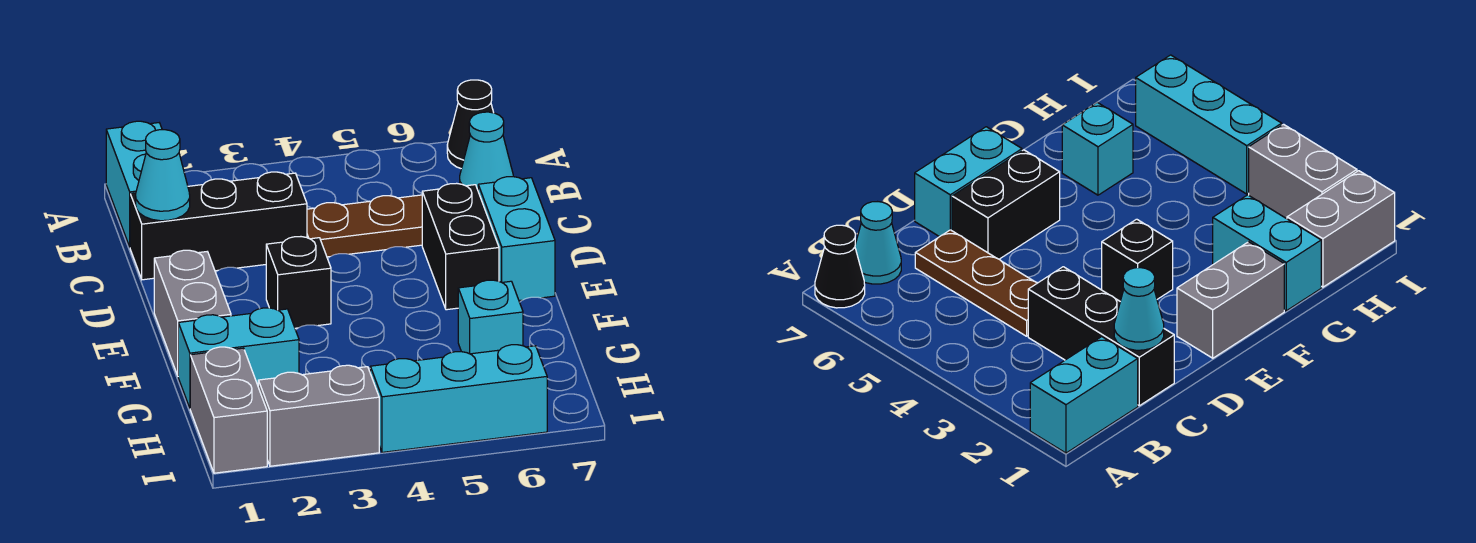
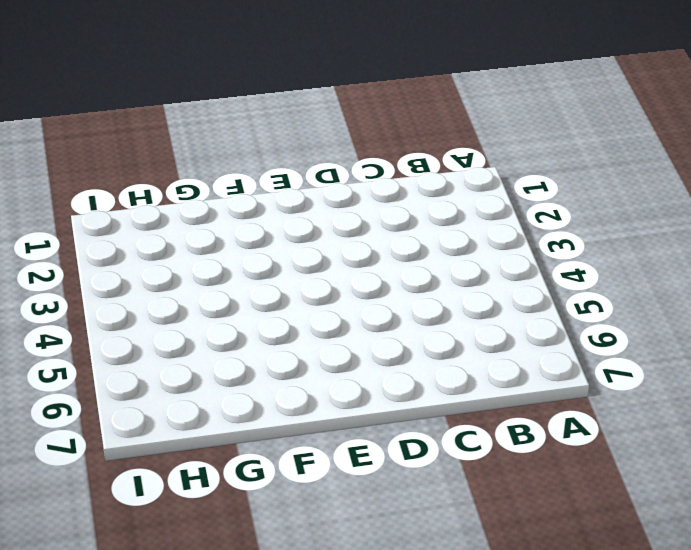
none -> cyan brick A1:B1 level 1
none -> black cone A7 level 1
none -> cyan cone B7 level 1

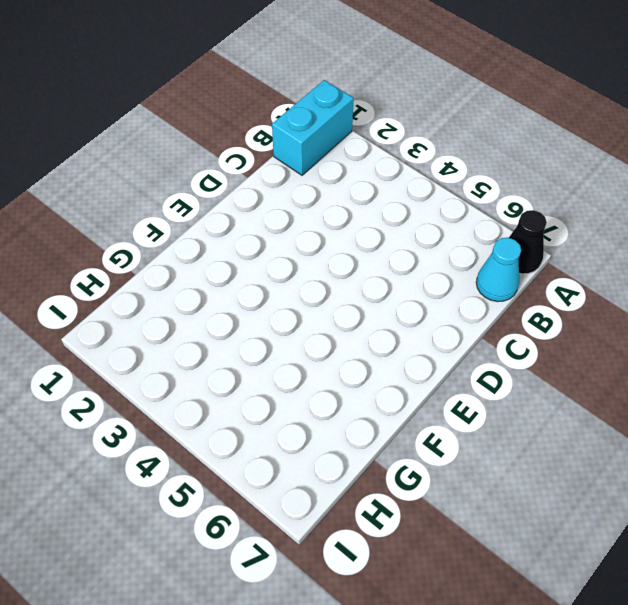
none -> black brick C1:C3 level 1
none -> brown plate C4:C6 level 1
none -> black brick D6:E6 level 1

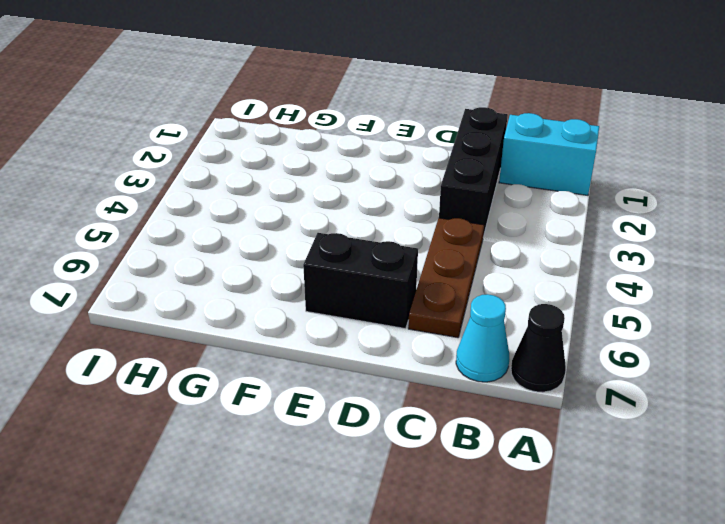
none -> cyan brick D7:E7 level 1
none -> grey brick E1:F1 level 1
none -> black brick E3 level 1

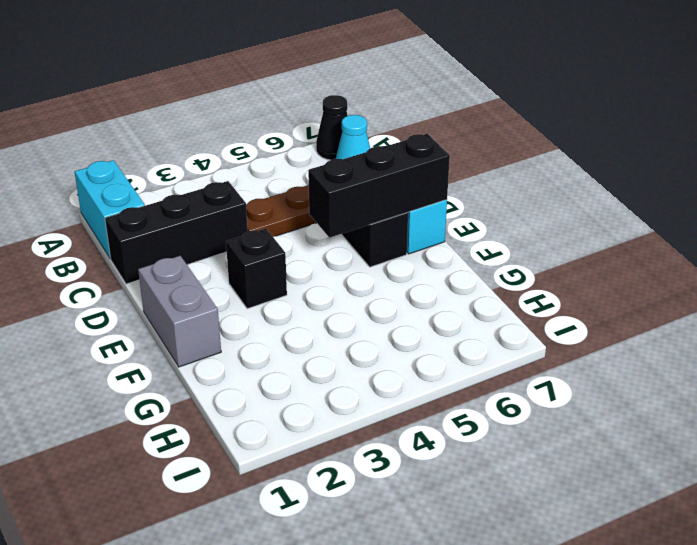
black brick E5:E7 level 2 -> none
none -> cyan brick G1:G2 level 1
none -> cyan brick G6 level 1
none -> grey brick H1:I1 level 1

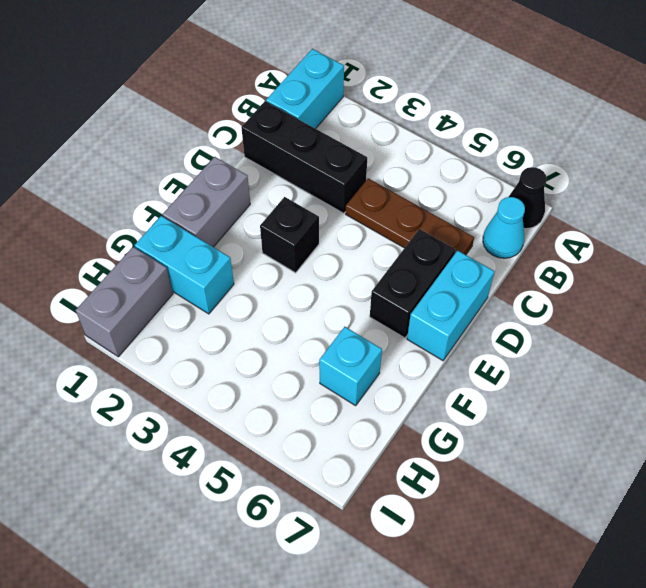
none -> grey brick I2:I3 level 1
none -> cyan brick I4:I6 level 1
none -> cyan cone C1 level 2

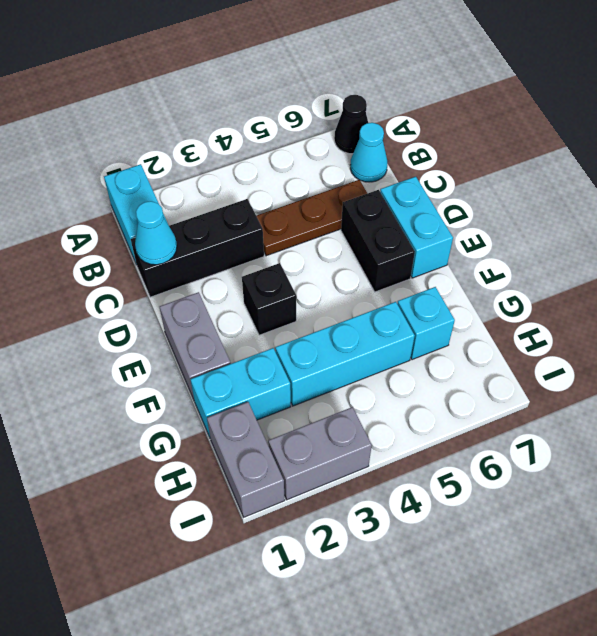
cyan brick G3:G5 level 1 -> cyan brick I4:I6 level 1

